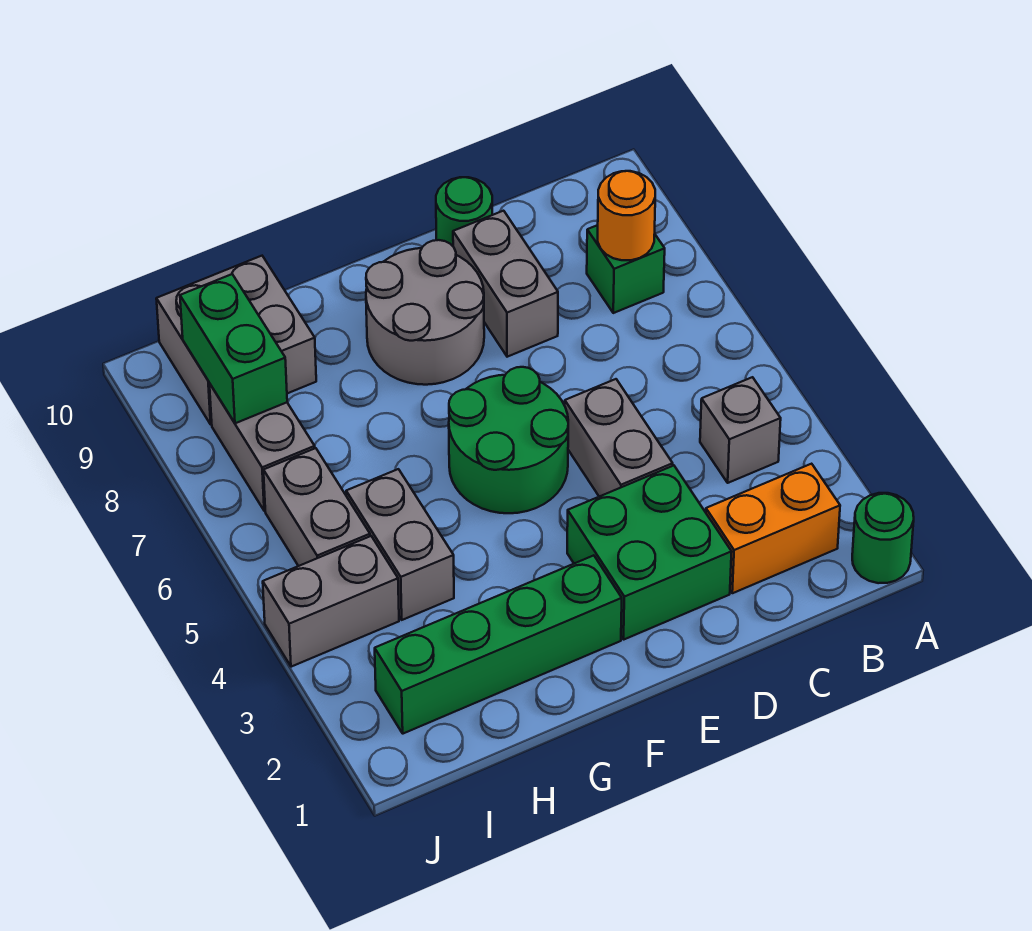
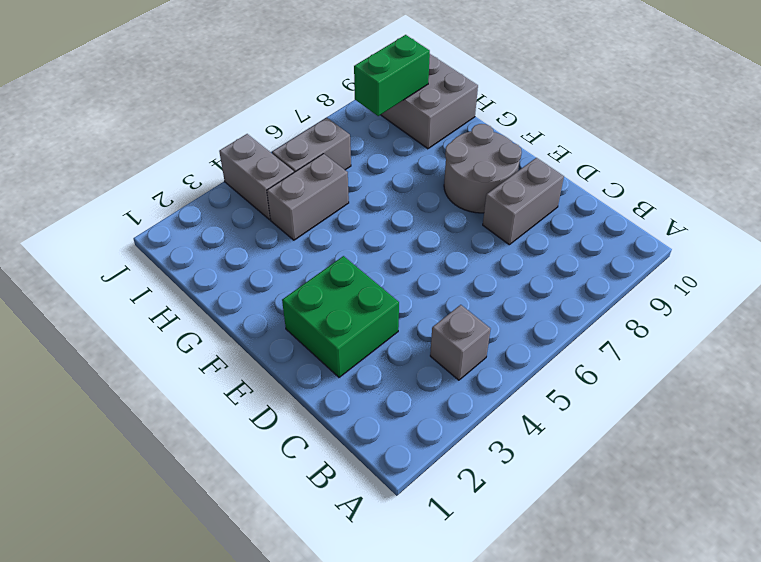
none -> green round brick A1 level 1
none -> orange brick B2:C2 level 1
none -> green brick B8 level 1

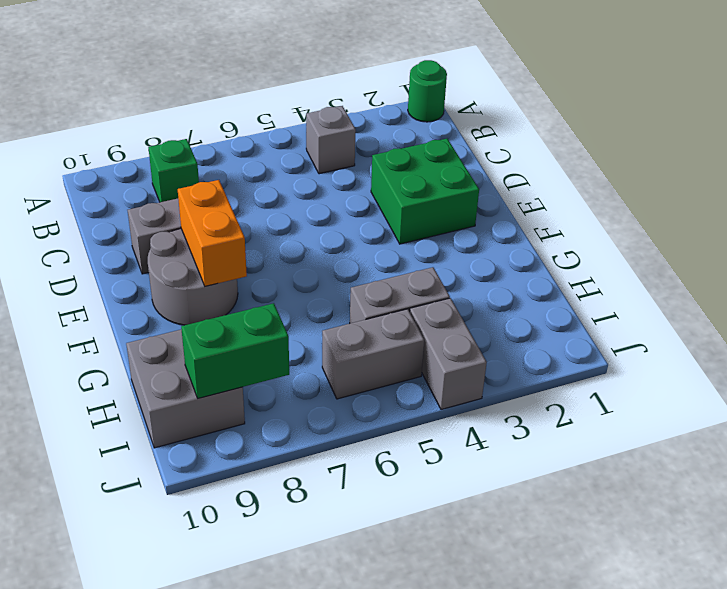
orange brick E8:F8 level 2 -> orange brick B2:C2 level 1
none -> grey brick D4:D5 level 1
none -> green round brick D10 level 1
none -> green round brick E5:F6 level 1

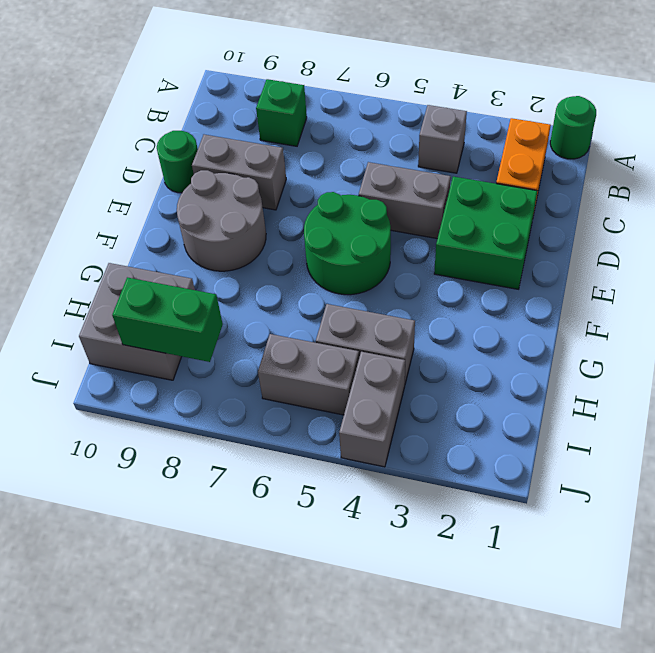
none -> green brick F2:I2 level 1
none -> grey brick I7:I8 level 1
none -> orange round brick B8 level 2

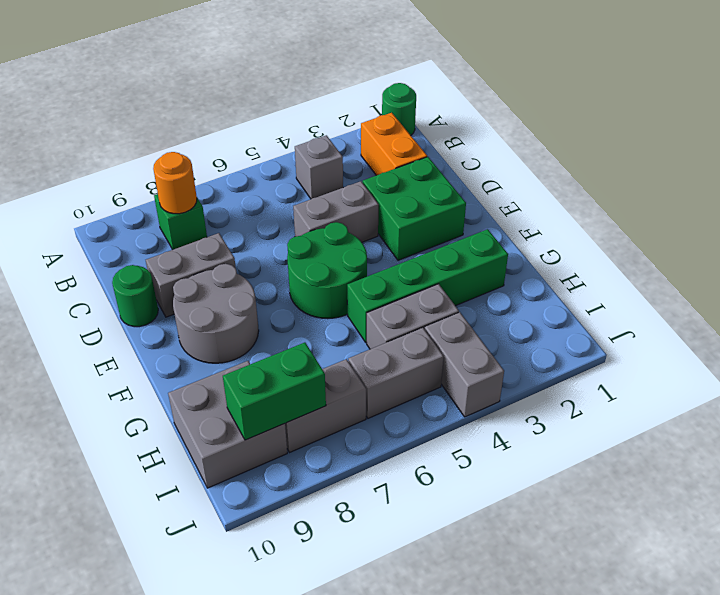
green brick G2:G5 level 1 -> green brick F2:I2 level 1

